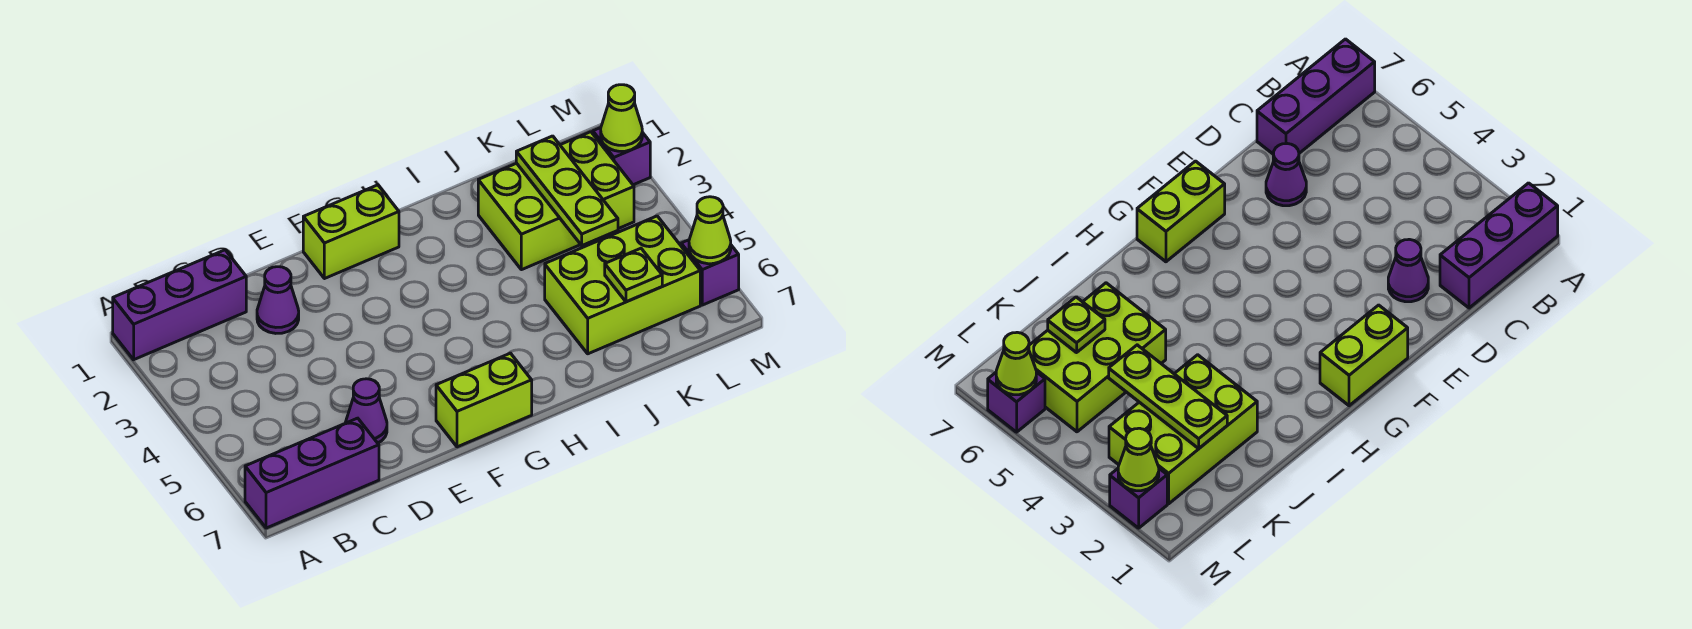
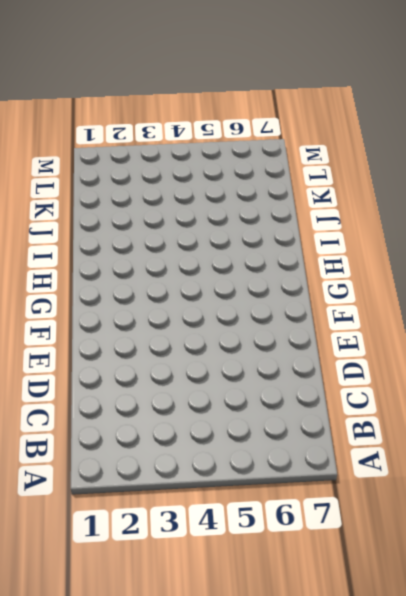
none -> purple brick A1:C1 level 1
none -> purple brick A7:C7 level 1
none -> purple cone D2 level 1

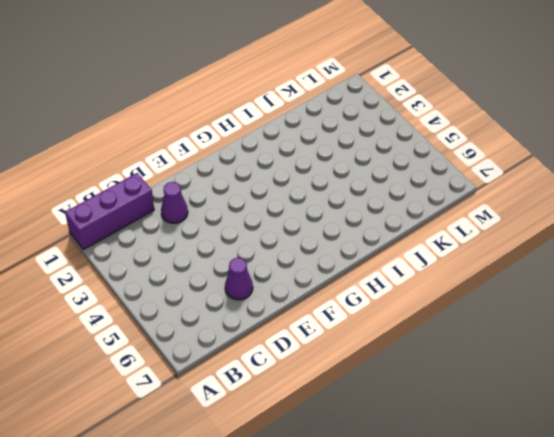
none -> purple brick A7:C7 level 1
none -> lime brick F1:G1 level 1
none -> lime brick F7:G7 level 1

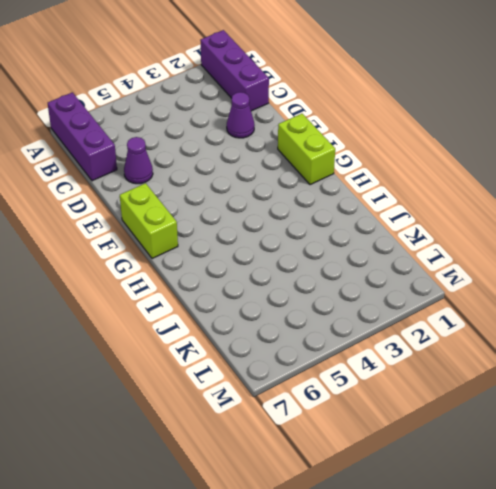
none -> lime brick J2:L3 level 1
none -> lime brick J5:L6 level 1
none -> purple brick M2 level 1

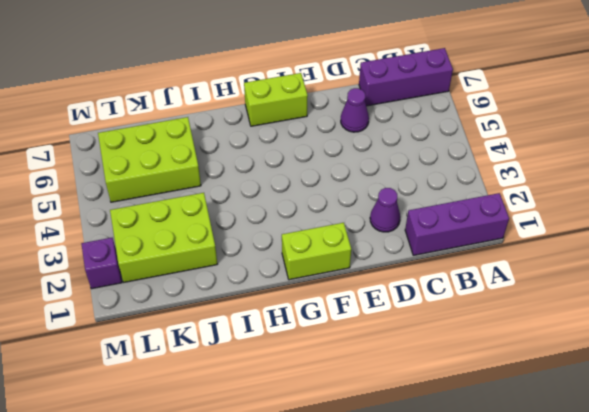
none -> purple brick M6 level 1
none -> lime plate K2:K4 level 2
none -> lime plate K6 level 2

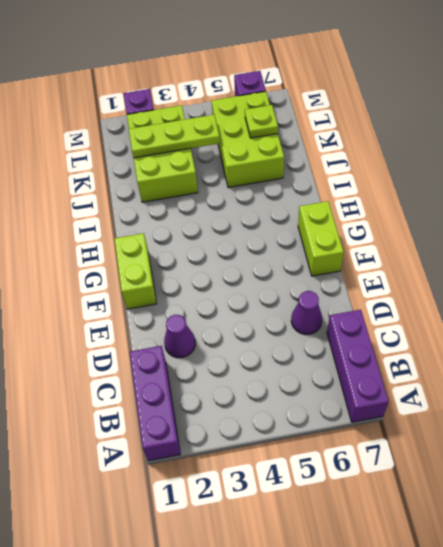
none -> lime cone M2 level 2
none -> lime cone M6 level 2

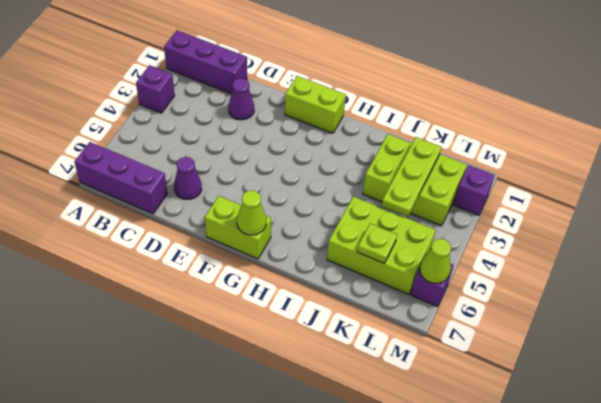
purple brick A3 level 1 -> none
lime cone G7 level 2 -> lime cone M2 level 2

